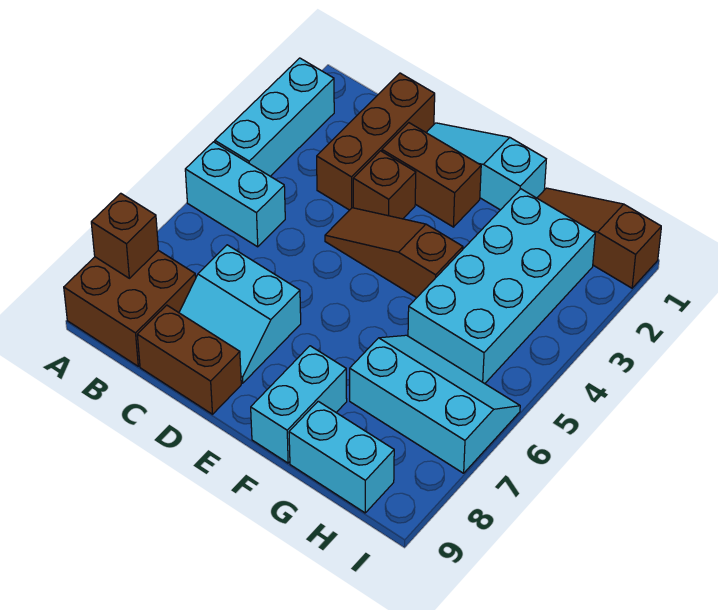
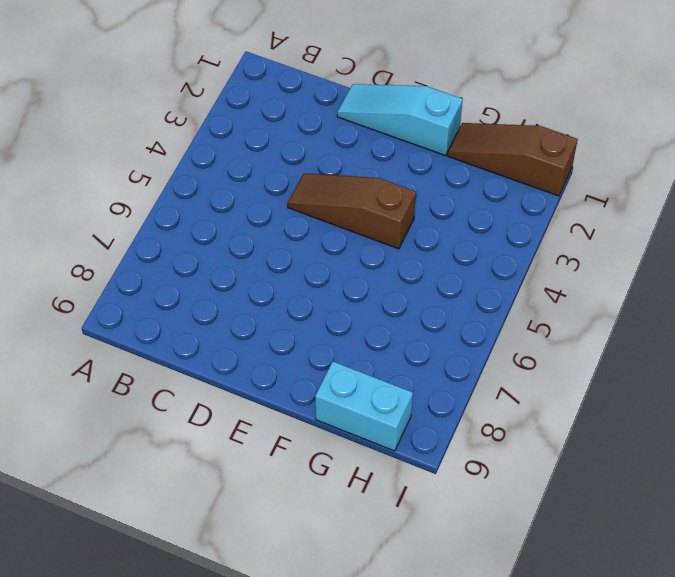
none -> cyan brick A2:A4 level 1
none -> cyan brick A5:B5 level 1
none -> brown brick A8:B9 level 1

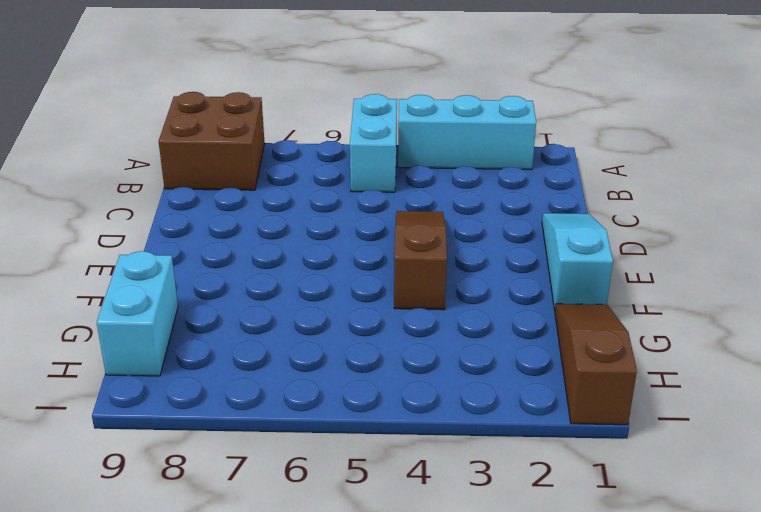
none -> brown brick C1:C3 level 1
none -> cyan slope C7:D8 level 1 top 7
none -> brown brick C9:D9 level 1

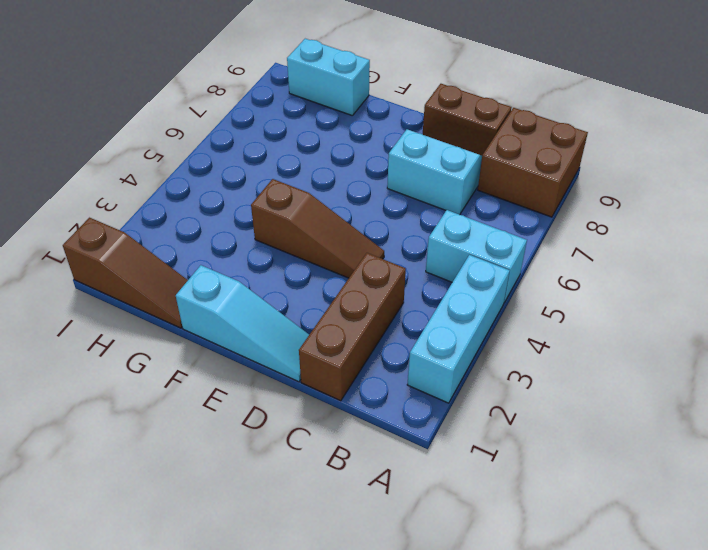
none -> brown brick D2:E2 level 1
none -> brown brick D3 level 1
none -> cyan brick F8:F9 level 1

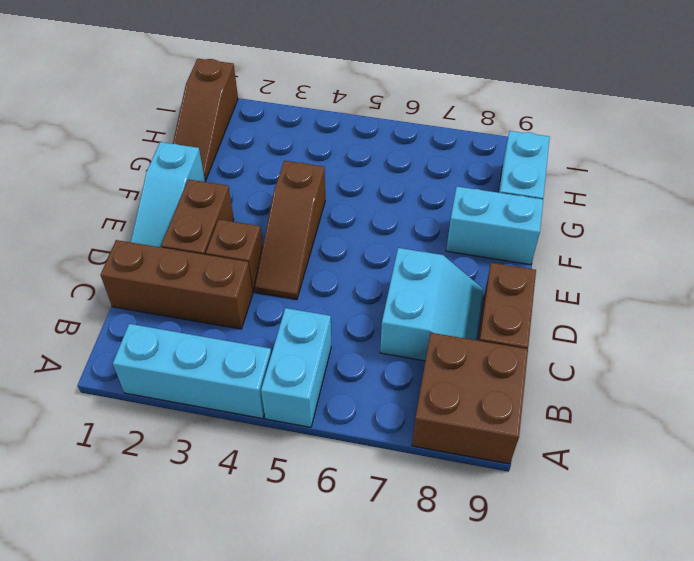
none -> cyan brick G2:H5 level 1
none -> cyan slope G6:I7 level 1 top 7
none -> brown brick A8 level 2

